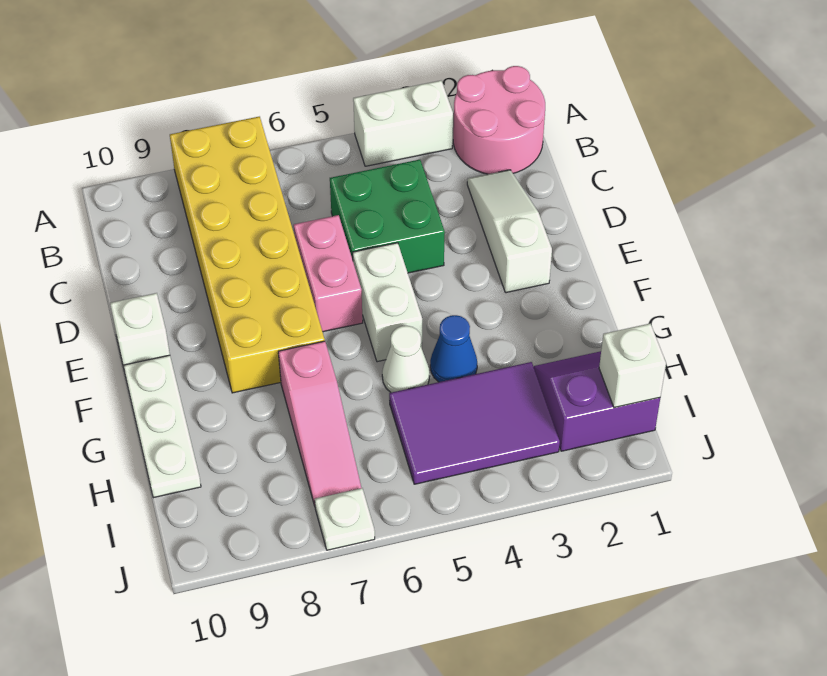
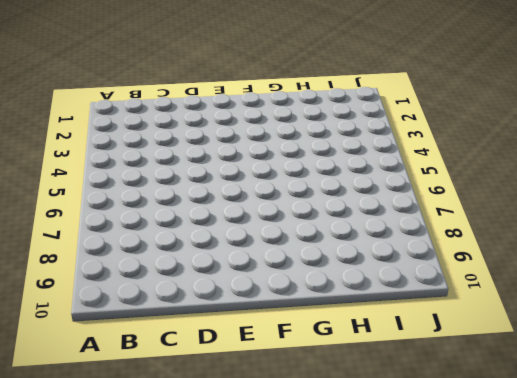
none -> pink round brick A1:B2 level 1
none -> white brick A3:A4 level 1
none -> yellow brick A7:F8 level 1

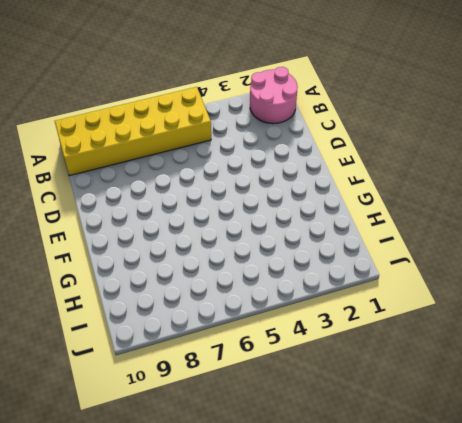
yellow brick A5:B10 level 1 -> yellow brick A7:F8 level 1
none -> white brick A3:A4 level 1
none -> white slope C2:E2 level 1 top E
none -> green brick C4:D5 level 1

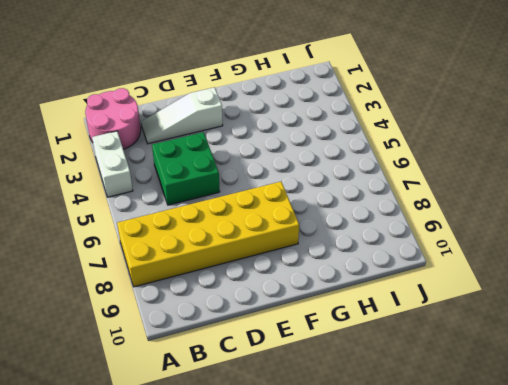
none -> pink brick D6:E6 level 1
none -> white brick E5:F5 level 1
none -> white brick E10 level 1

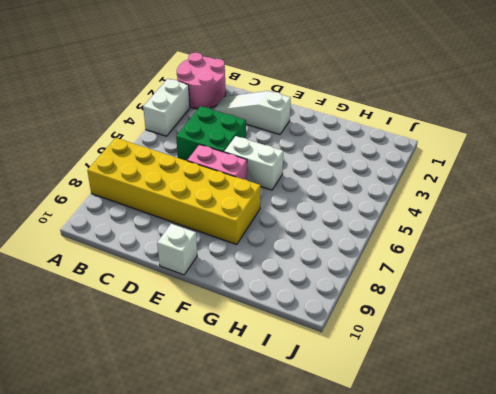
none -> white plate F10:H10 level 1
none -> blue cone G4 level 1
none -> white cone G5 level 1

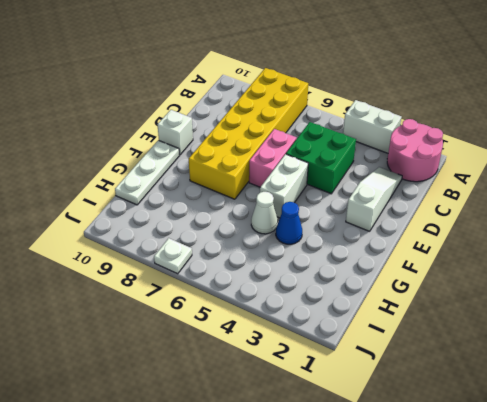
none -> pink slope G7:I7 level 1 top G
none -> purple slope H1:I2 level 1 top I
none -> purple tile H3:I5 level 1

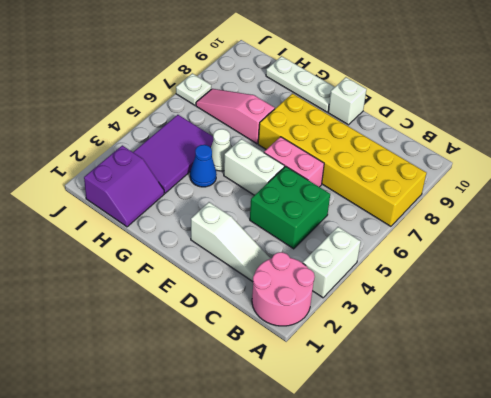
none -> white brick I1 level 2

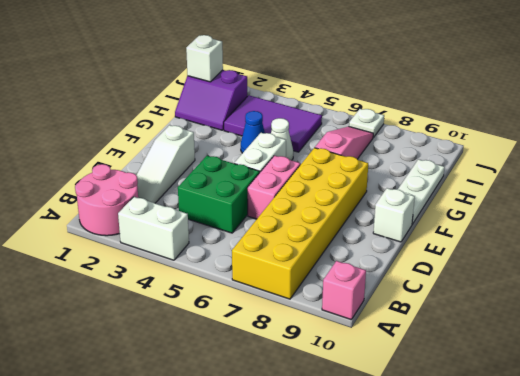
pink brick A10 level 1 -> none

